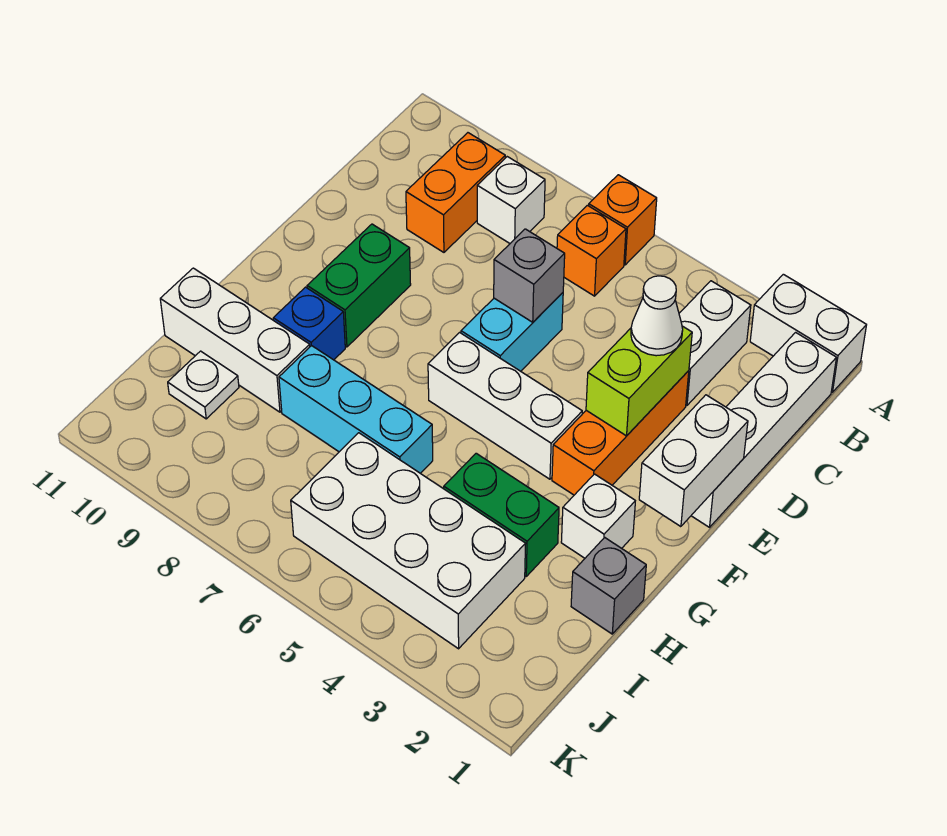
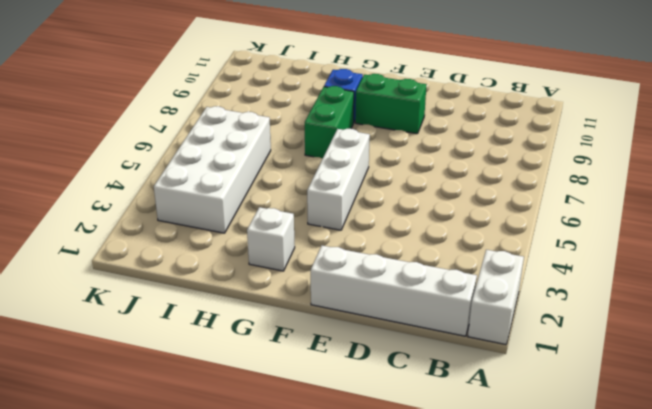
green brick G7:G8 level 1 -> green brick H3:H4 level 1
none -> orange brick A6 level 1
none -> white brick B3:C3 level 1
none -> orange brick B6 level 1

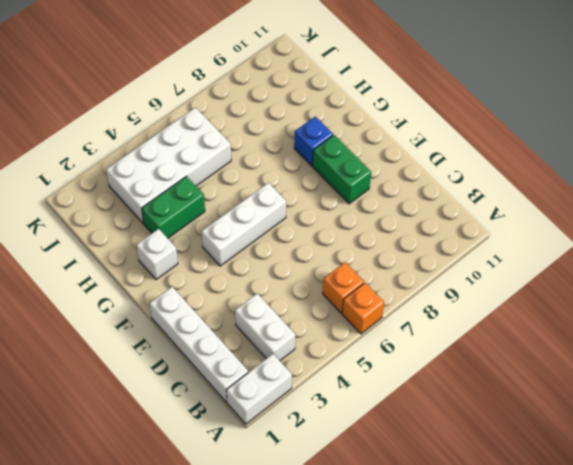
none -> white brick B8 level 1
none -> orange brick B9:C9 level 1
none -> orange brick D3:F3 level 1

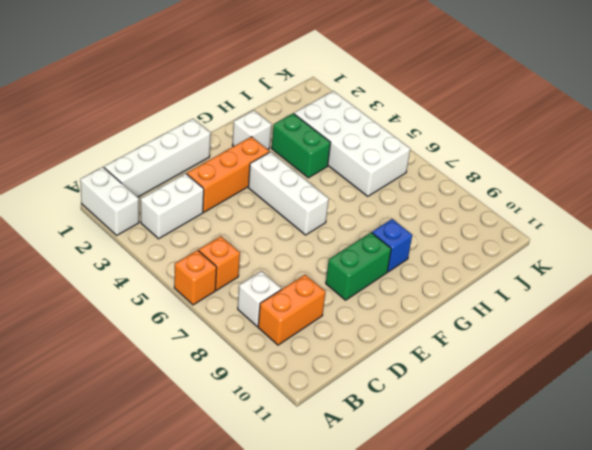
none -> cyan brick D6:E6 level 1
none -> grey brick H1 level 1
none -> cyan brick H6:H8 level 1

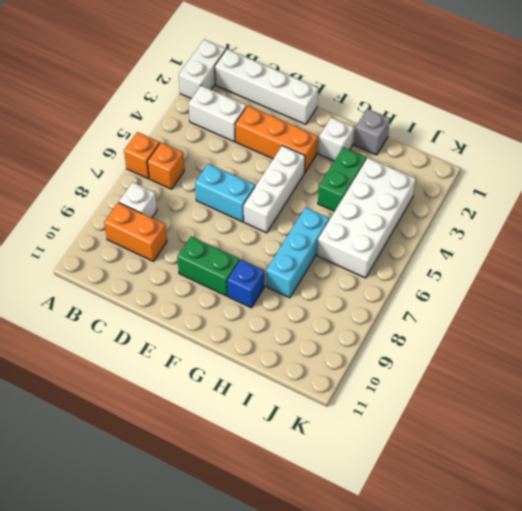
none -> white brick H9:H11 level 1
none -> white plate I10 level 1
none -> lime brick D3:E3 level 2

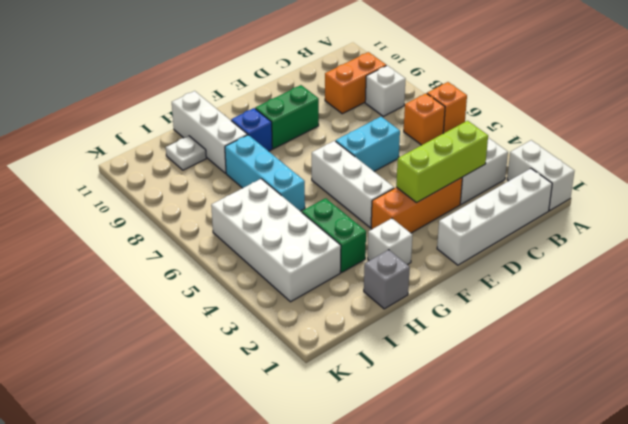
lime brick C3:E3 level 2 -> lime brick D3:E3 level 2
none -> grey brick D6 level 2
none -> white brick E1:F1 level 2
none -> white cone D3 level 3

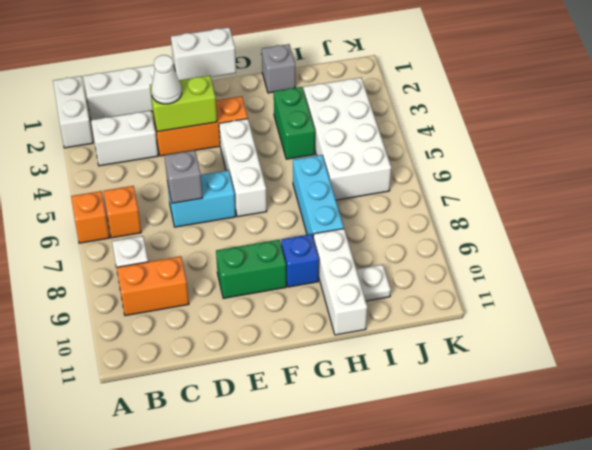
none -> white brick G2 level 1

